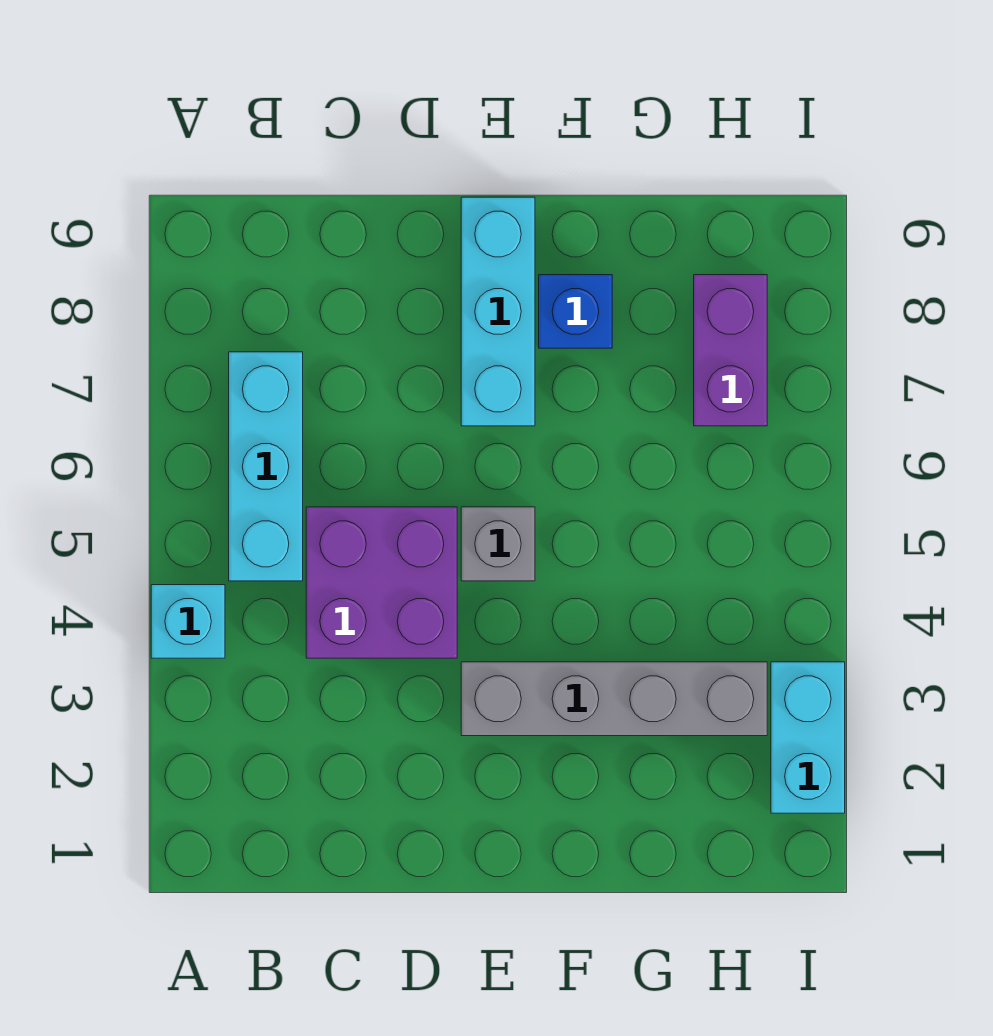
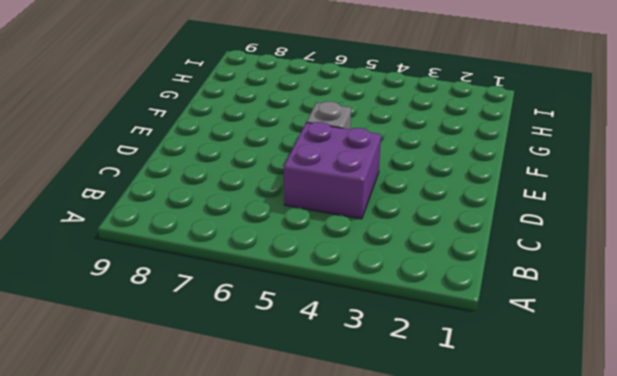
none -> cyan brick A4 level 1
none -> cyan brick B5:B7 level 1

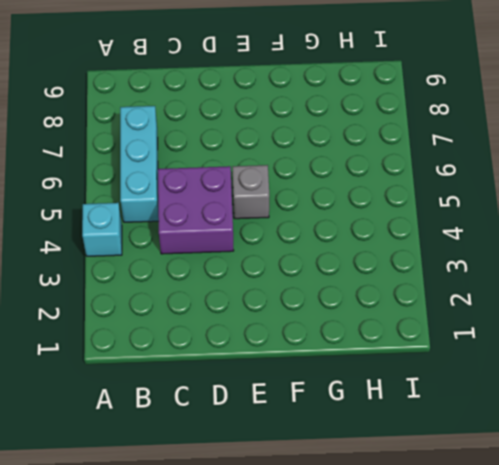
none -> grey brick E3:H3 level 1
none -> cyan brick E7:E9 level 1

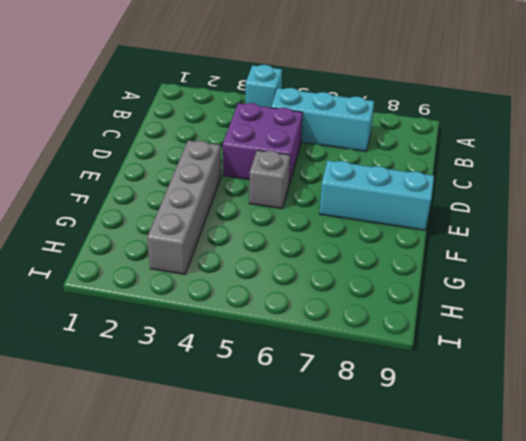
none -> blue brick F8 level 1
none -> purple brick H7:H8 level 1

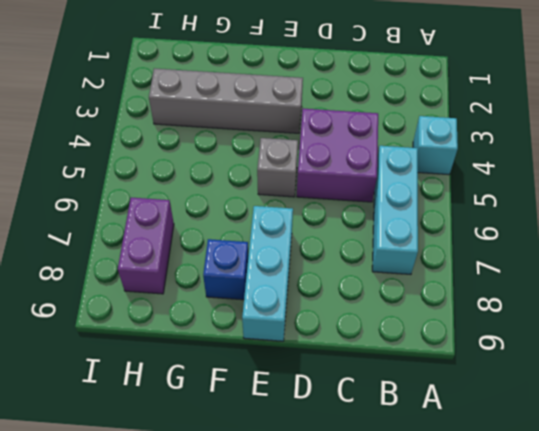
none -> cyan brick I2:I3 level 1

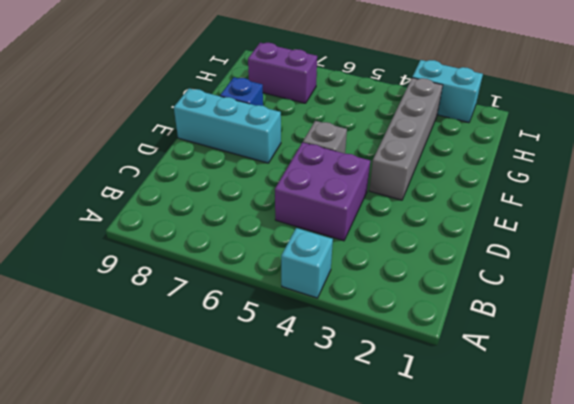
none -> cyan brick B5:B7 level 1

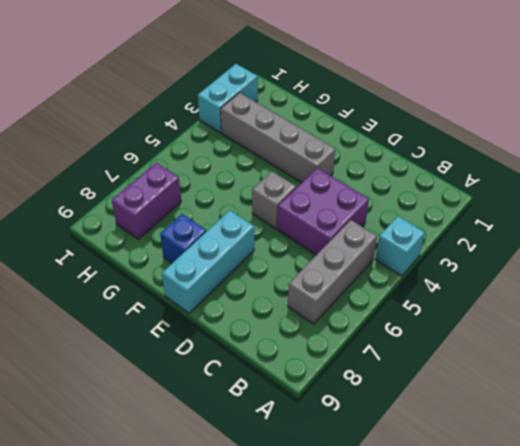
grey brick B5:B7 level 1 -> cyan brick B5:B7 level 1

